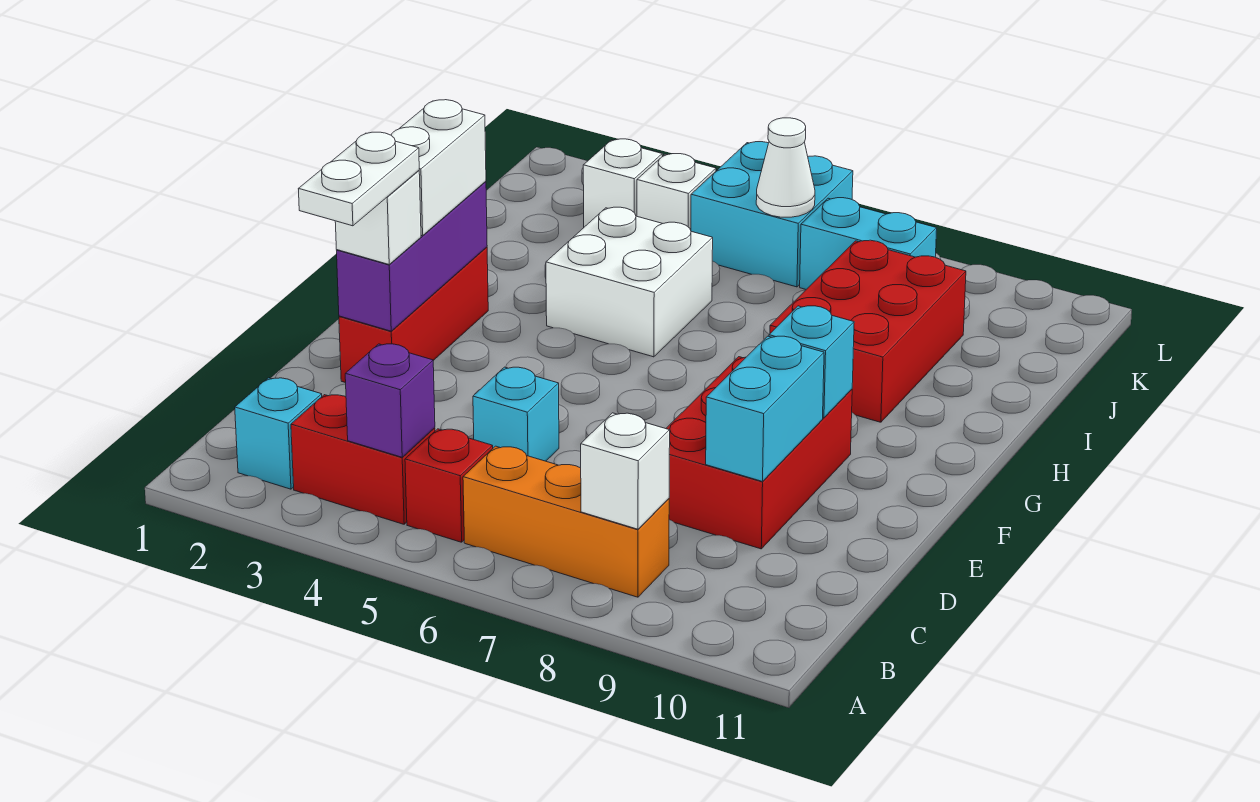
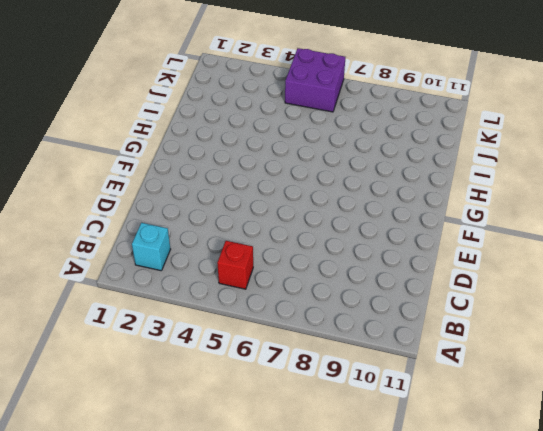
purple brick K5:L6 level 1 -> cyan brick K5:L6 level 1
none -> red brick B3:B4 level 1
none -> orange brick B6:B8 level 1
none -> cyan brick D5 level 1

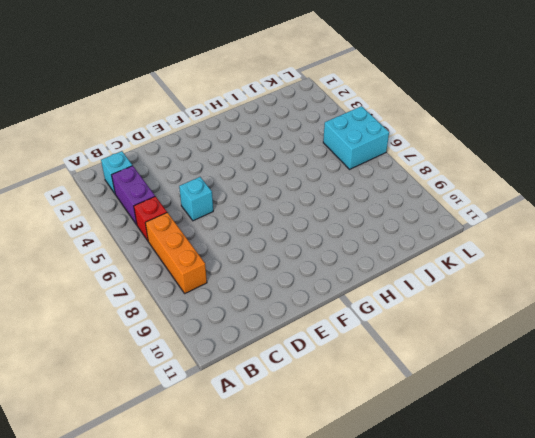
purple brick B3:B4 level 1 -> red brick B3:B4 level 1
none -> red brick D8:F9 level 1
none -> red brick E2:G2 level 1
none -> white brick H4:I5 level 1

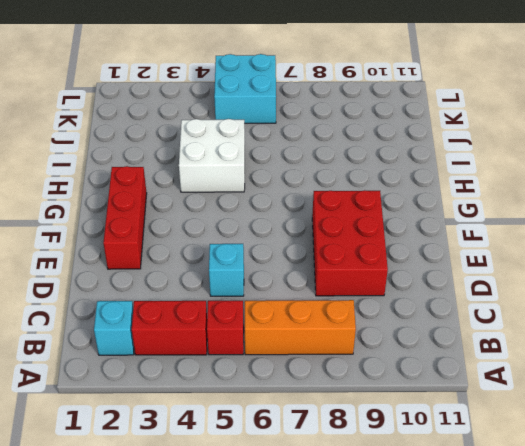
none -> red brick H8:J9 level 1
none -> white brick K3 level 1
none -> white brick K4 level 1

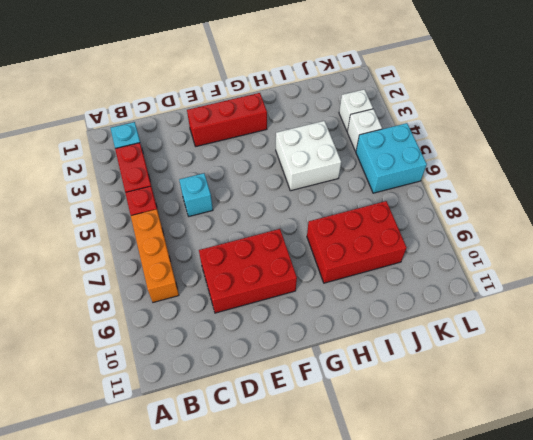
none -> cyan brick K7:K8 level 1
none -> purple brick B4 level 2
none -> white brick B8 level 2

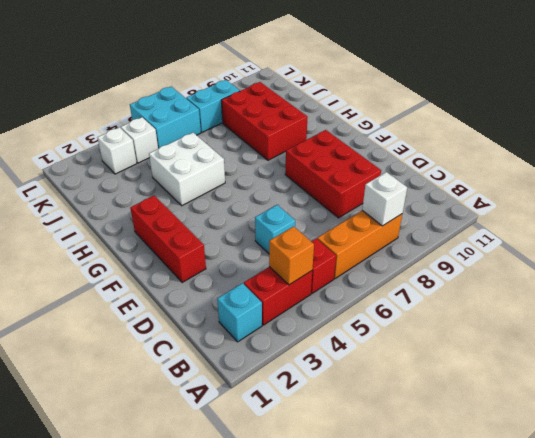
orange brick B4 level 2 -> purple brick B4 level 2
none -> cyan brick D9:E9 level 2
none -> purple brick E2:G2 level 2
none -> cyan brick F9 level 2

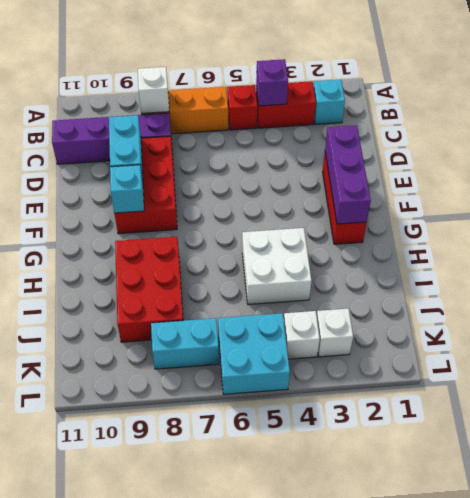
purple brick C8:C11 level 1 -> none
none -> cyan brick D5 level 1
none -> white cone K6 level 2
none -> white brick E2 level 3

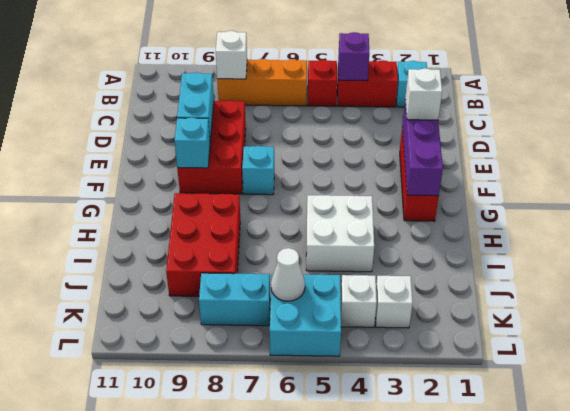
cyan brick F7 level 1 -> cyan brick D5 level 1
none -> white brick F2:G2 level 3
none -> white plate D2:E2 level 4

